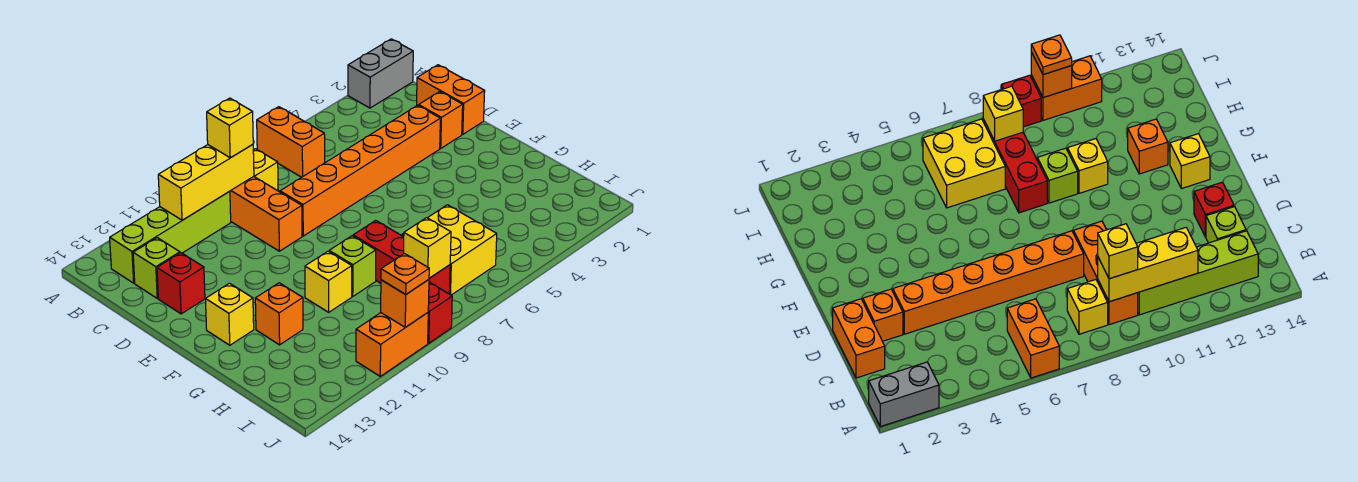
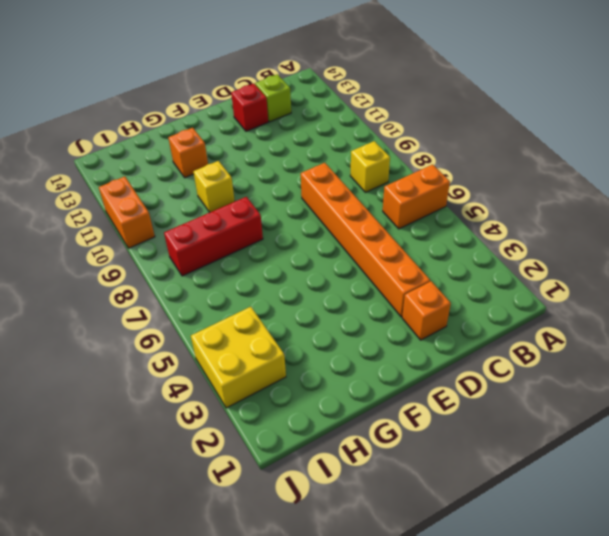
yellow brick I3:J4 level 1 -> yellow brick H6:I7 level 1
none -> grey brick A1:A2 level 1
none -> orange brick B9:D9 level 1
none -> lime brick B10:B13 level 1

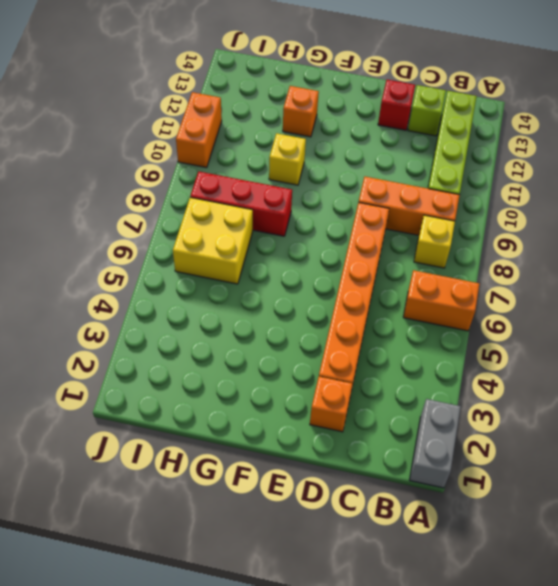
none -> orange brick C1:D1 level 1
none -> yellow brick F13 level 1
none -> lime brick G9 level 1

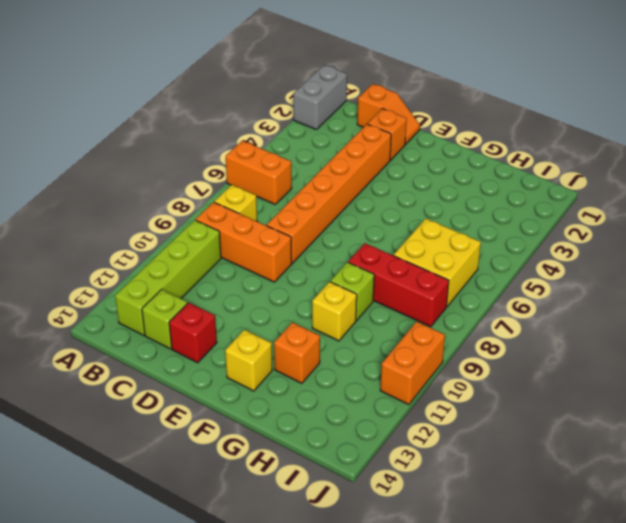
orange slope C1:D1 level 1 top C -> orange brick C1:D1 level 1
none -> red brick J9 level 1
none -> yellow brick B9:B11 level 2
none -> yellow brick I8 level 2

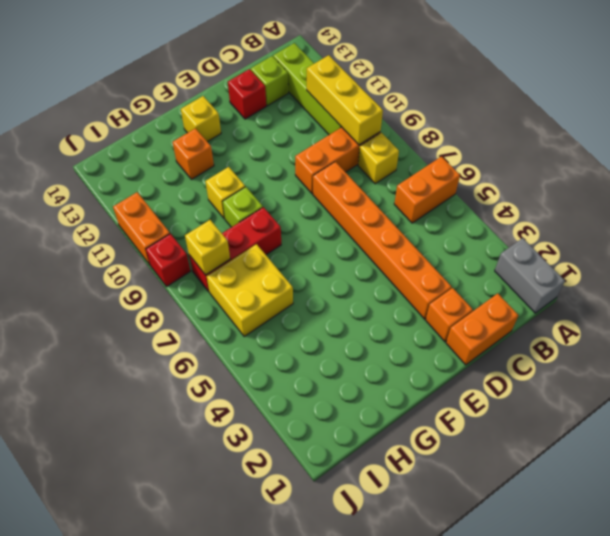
none -> orange brick J10 level 2
none -> yellow brick B9 level 3
none -> orange plate J10 level 3

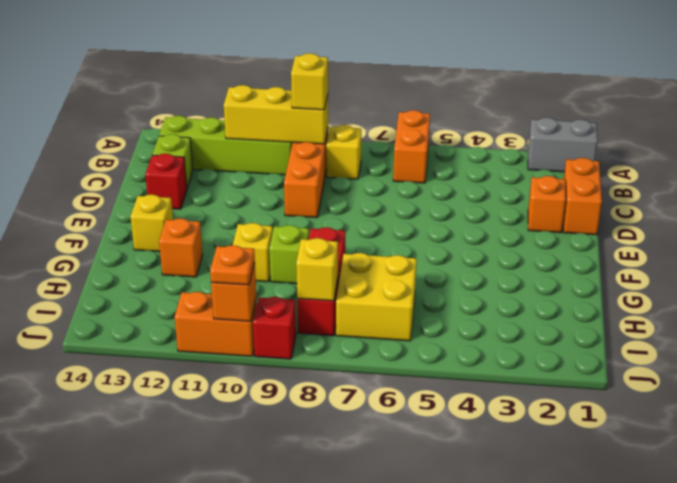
none -> orange brick D3:D8 level 1

